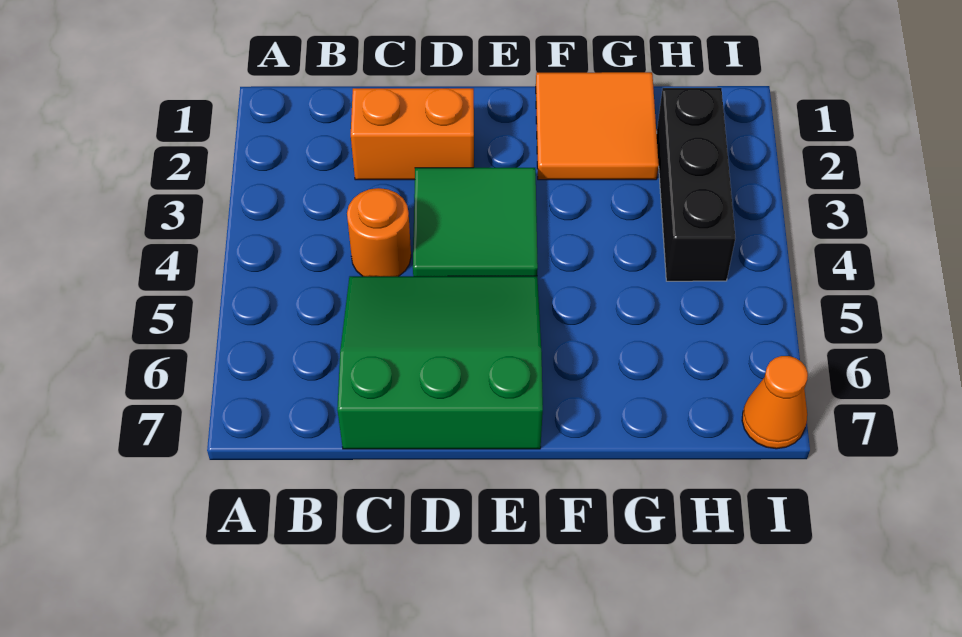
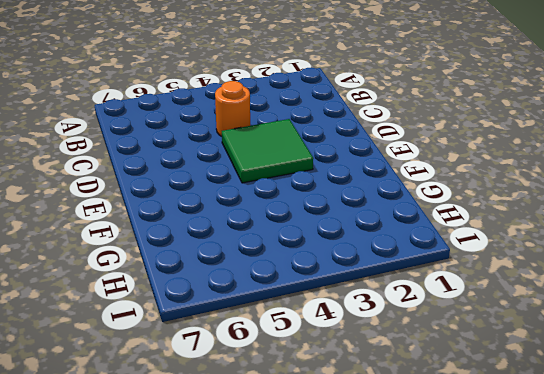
none -> orange brick C2:D2 level 1
none -> green slope C5:E7 level 1 top 7

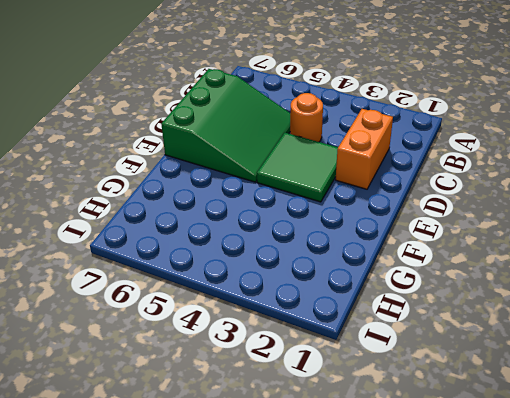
none -> orange tile F1:G2 level 1
none -> black brick H2:H4 level 1

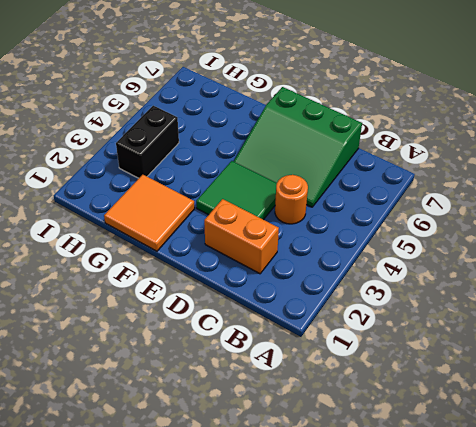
black brick H3:H4 level 1 -> black brick H2:H4 level 1
none -> orange cone I7 level 1

